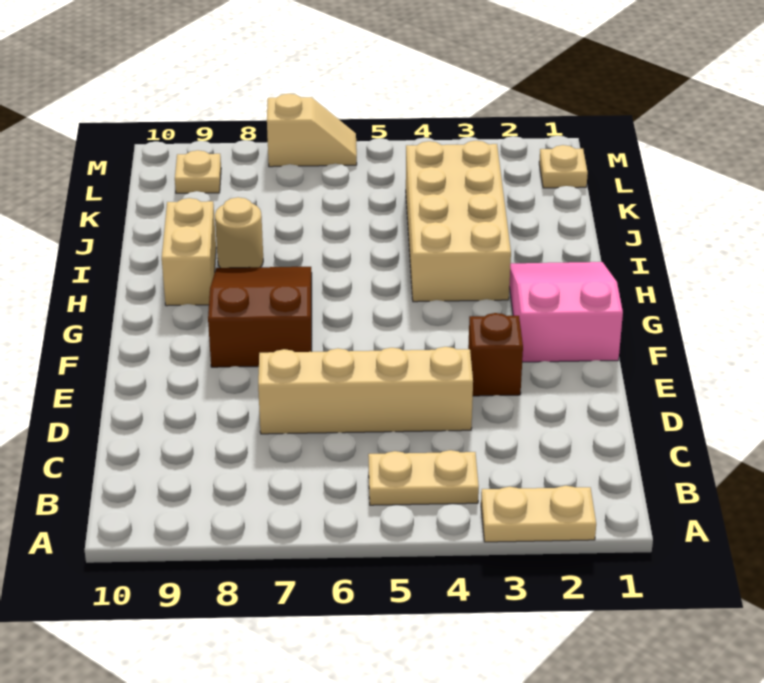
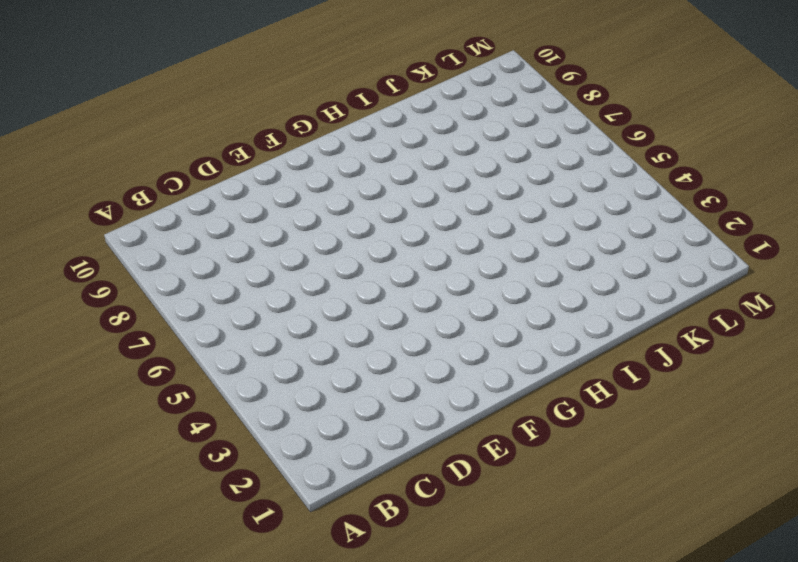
none -> tan plate A2:A3 level 1
none -> tan plate B4:B5 level 1
none -> tan brick D4:D7 level 1

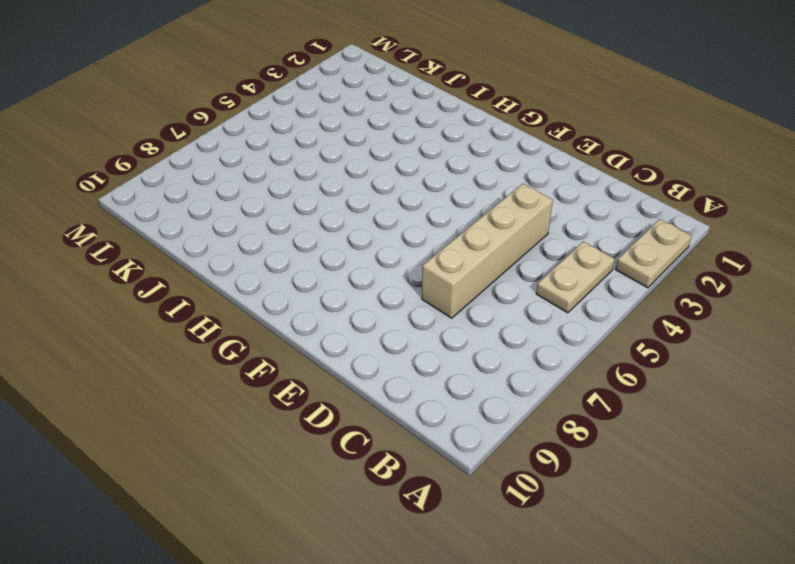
none -> brown brick E3 level 1
none -> pink slope F1:H2 level 1 top F
none -> brown slope F7:H8 level 1 top F

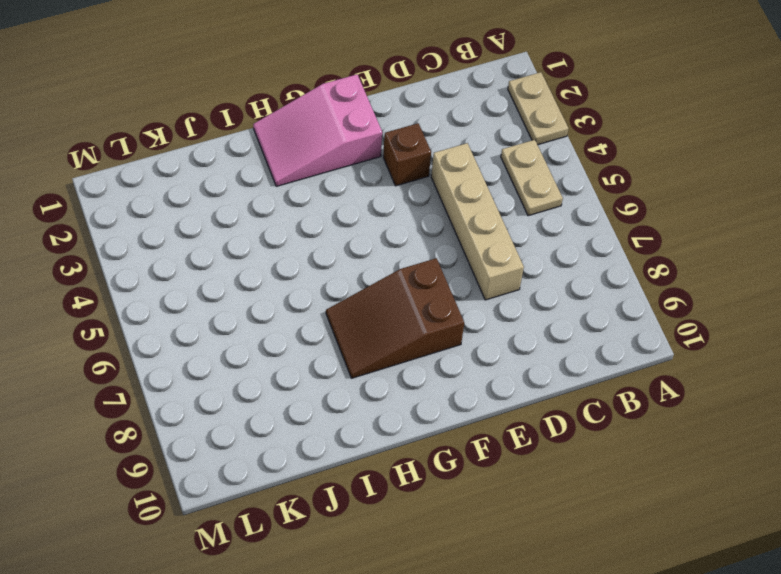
none -> tan brick H3:K4 level 1
none -> tan brick H9:I9 level 1
none -> tan round brick I8 level 1

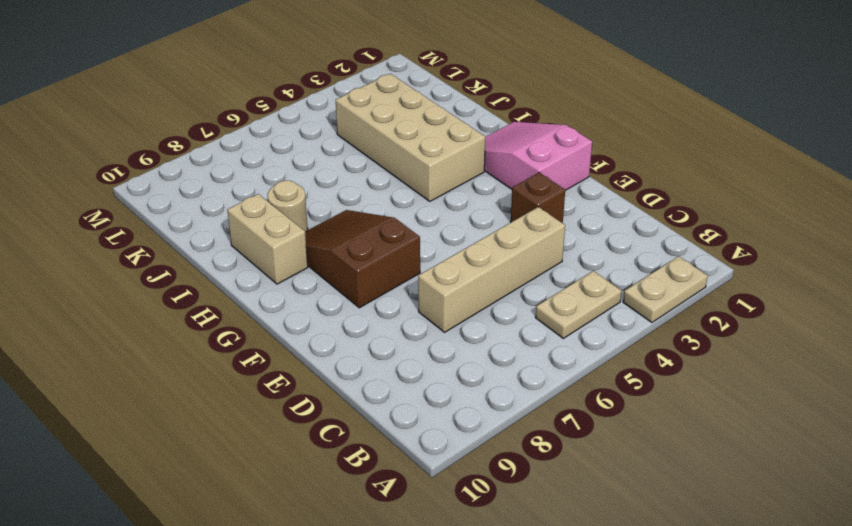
none -> tan plate L1 level 1
none -> tan plate L9 level 1
none -> tan slope M6:M7 level 1 top 7

